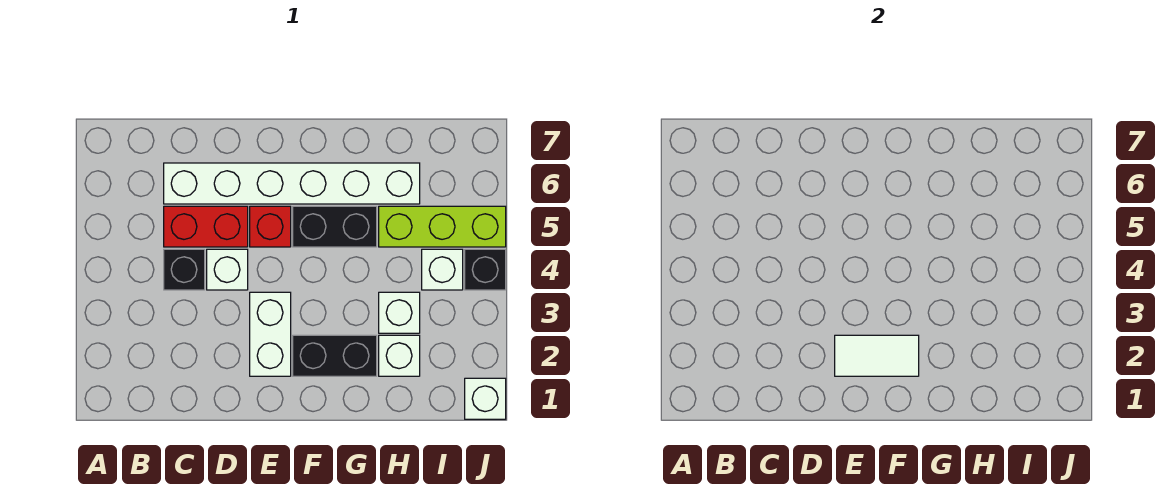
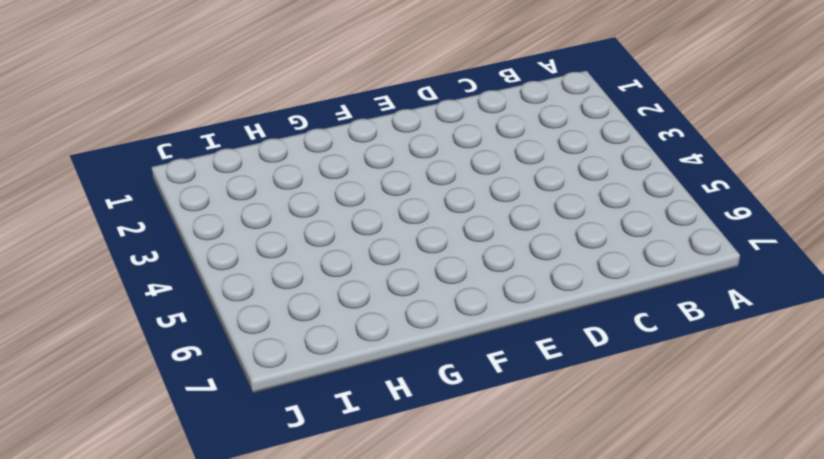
none -> black brick C4 level 1
none -> red brick C5:D5 level 1
none -> white brick C6:H6 level 1

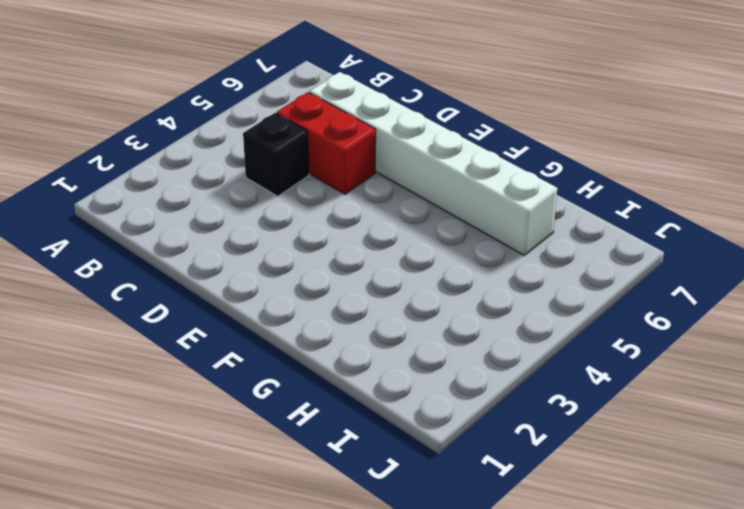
none -> white brick D4 level 1
none -> white brick E2:E3 level 1
none -> red brick E5 level 1

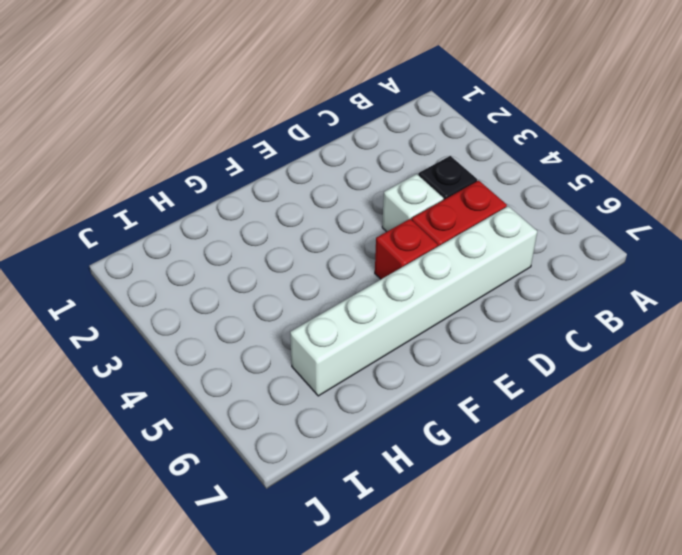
none -> white brick E2:E3 level 1
none -> black brick F2:G2 level 1
none -> black brick F5:G5 level 1

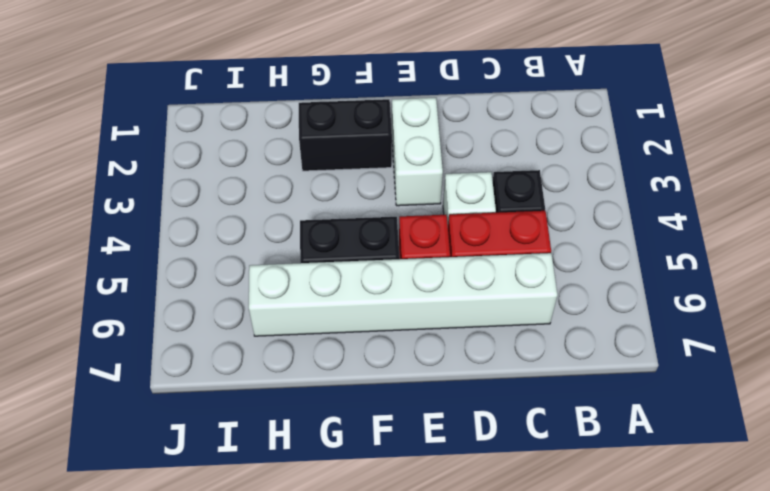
none -> white brick H2 level 1
none -> white brick H3 level 1
none -> lime brick H5:J5 level 1

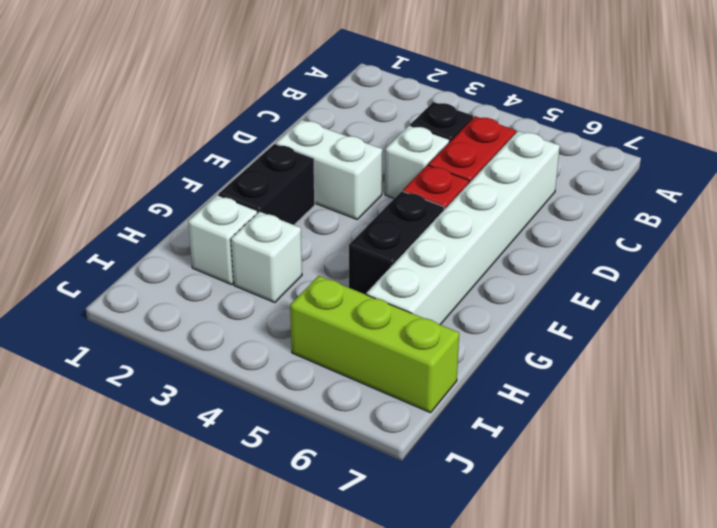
lime brick I5:I7 level 1 -> lime brick H5:J5 level 1
none -> white brick I4 level 1
none -> white brick J1 level 1
none -> black brick J4 level 1

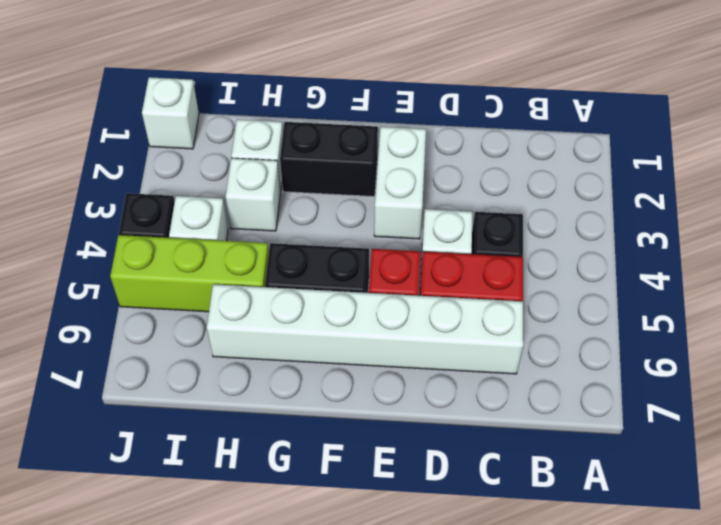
none -> white tile E2:F2 level 2

